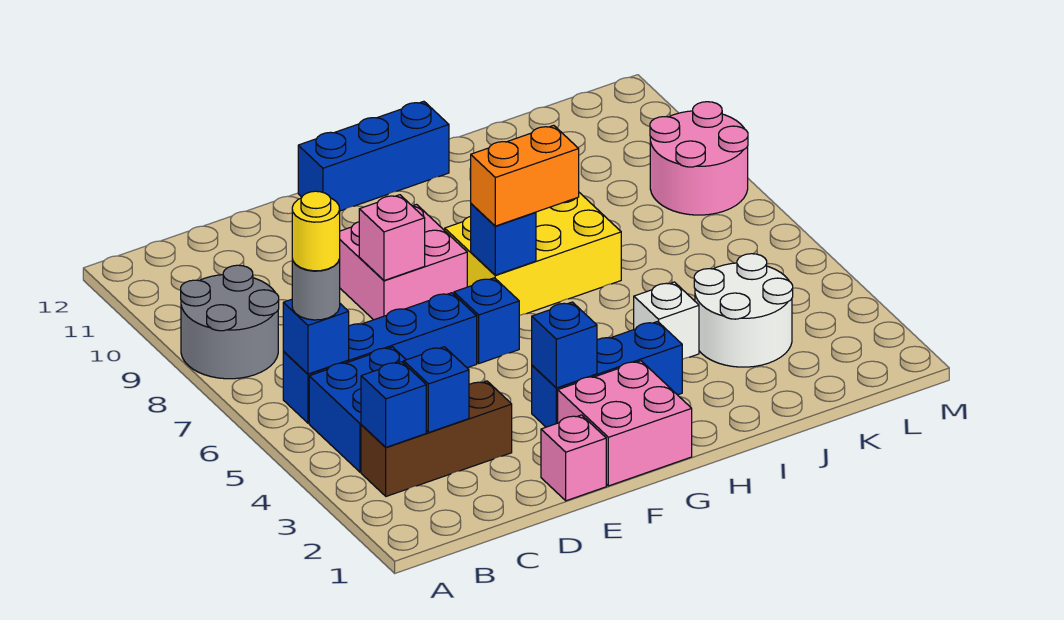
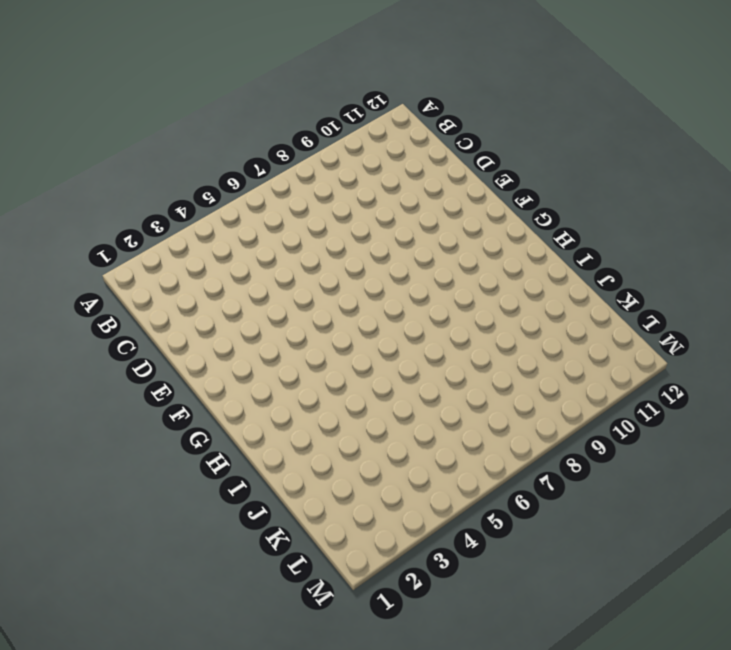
none -> grey round brick A8:B9 level 1
none -> brown brick B3:D3 level 1
none -> blue brick B4:C5 level 1

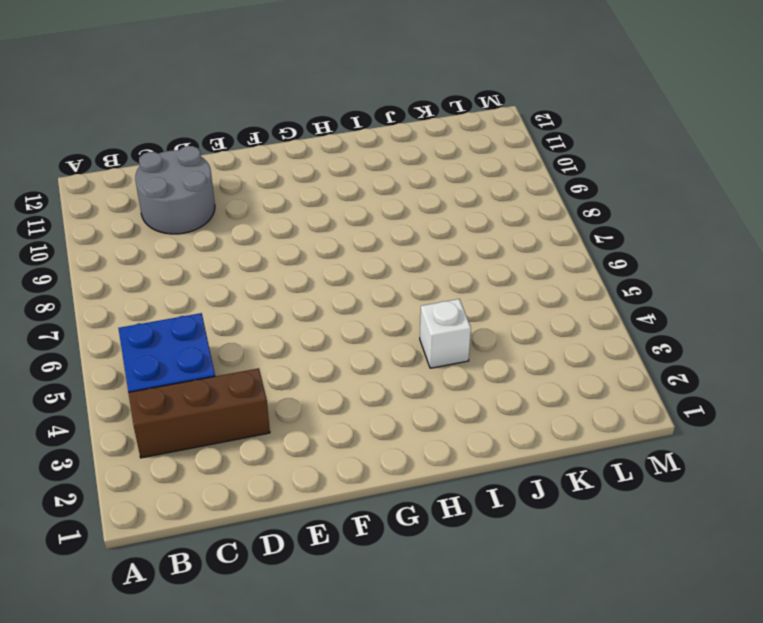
grey round brick C10:D11 level 1 -> grey round brick A8:B9 level 1
none -> blue brick B6:E6 level 1
none -> pink brick E1 level 1
none -> pink brick E8:F9 level 1

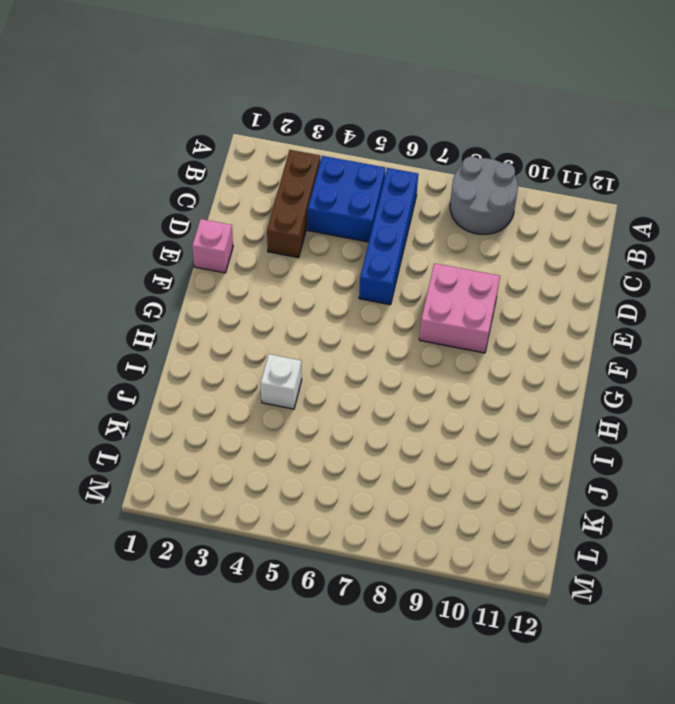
none -> pink brick F1:G2 level 1
none -> blue brick F3:H3 level 1
none -> blue brick F6 level 1

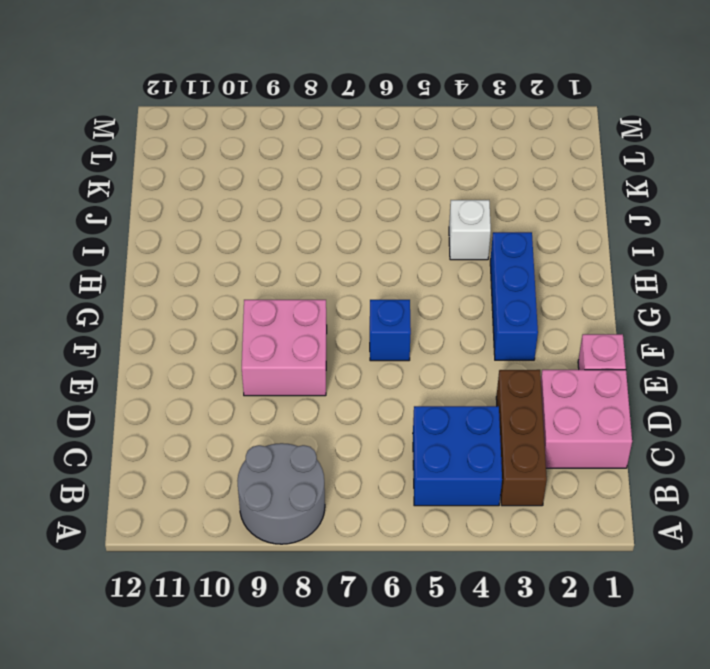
pink brick C1:D2 level 1 -> pink brick F1:G2 level 1
none -> blue brick B6:E6 level 1
none -> blue brick F12:H12 level 1
none -> yellow brick G7:I8 level 1

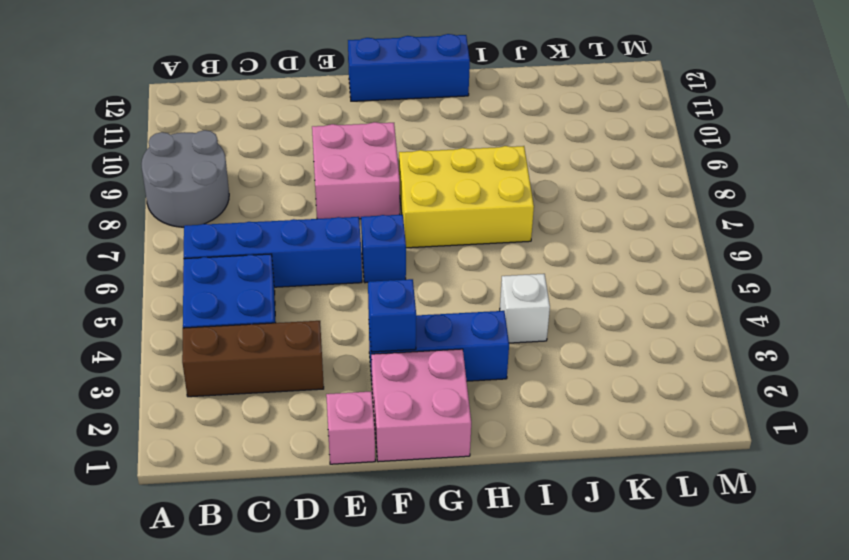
none -> white round brick J3:K4 level 1
none -> pink round brick L8:M9 level 1
none -> blue brick B3 level 2

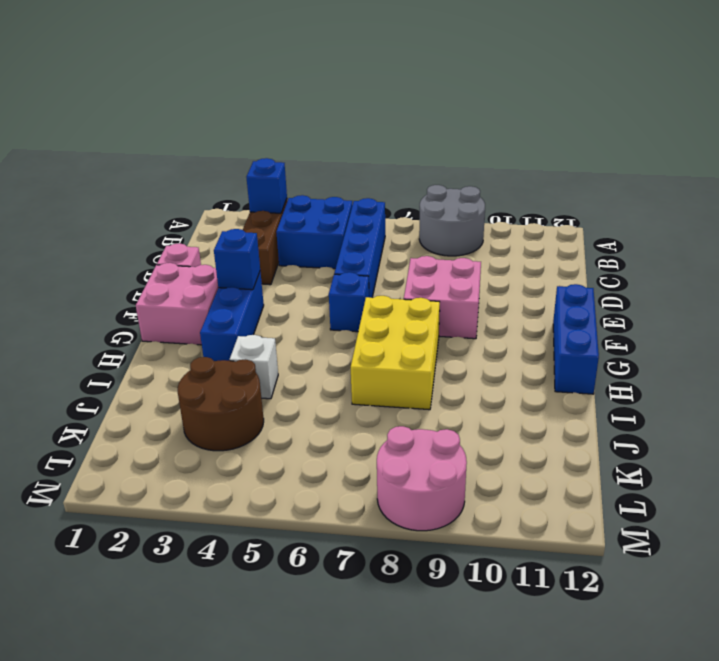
brown round brick J3:K4 level 1 -> white round brick J3:K4 level 1
none -> blue brick B6 level 2
none -> blue brick C3 level 2
none -> pink brick E8 level 2

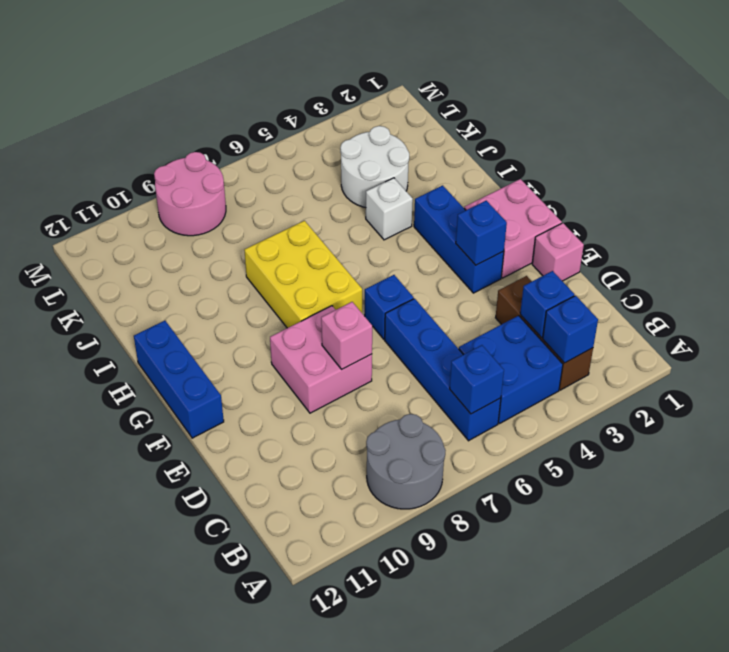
none -> blue brick G7 level 2
none -> grey round brick B6 level 3
none -> orange brick G7:H7 level 3

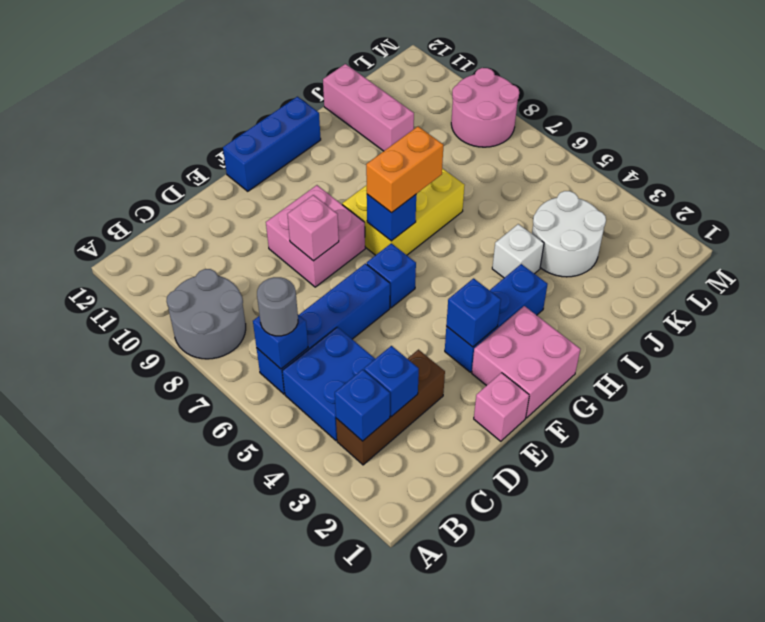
pink brick J10:J12 level 1 -> none
none -> yellow round brick B6 level 4

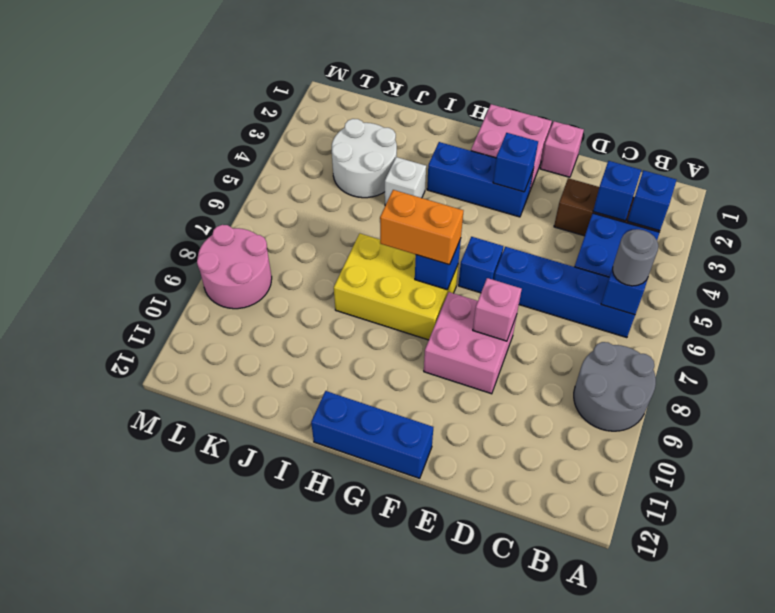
none -> yellow round brick B6 level 4

